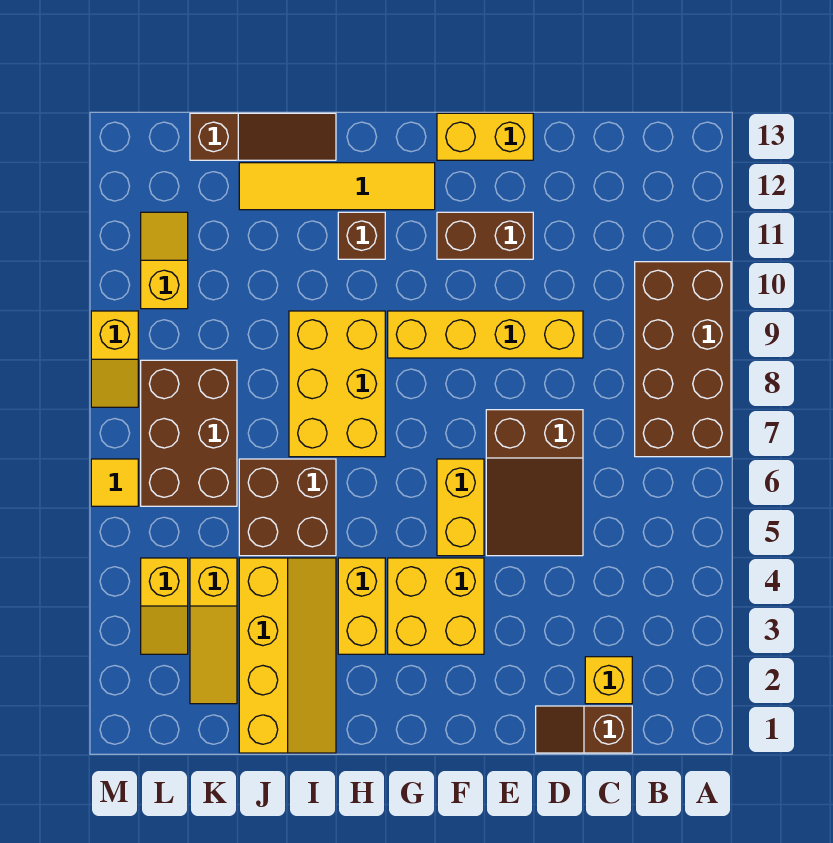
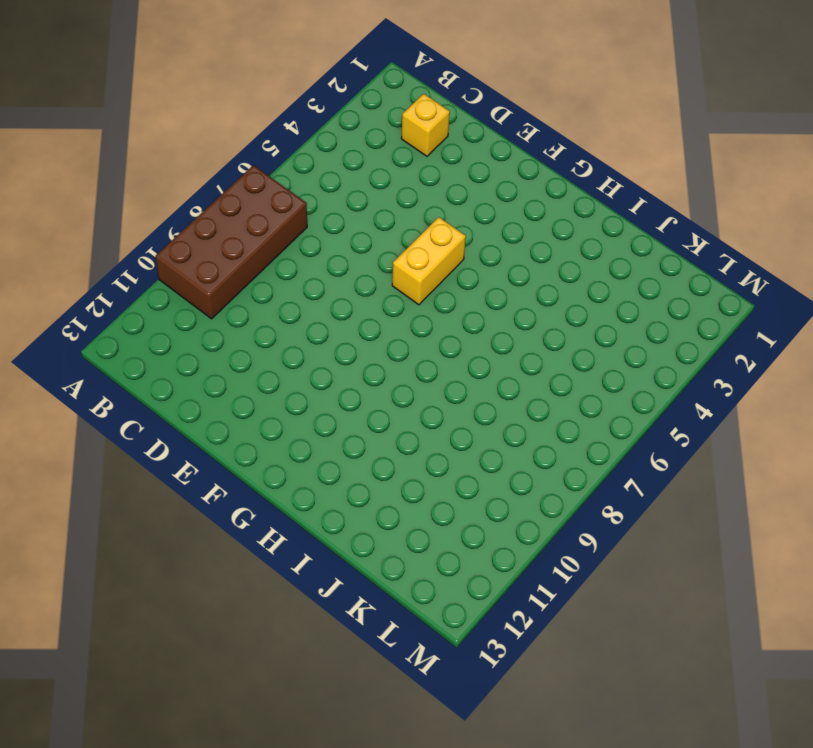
none -> brown slope C1:D1 level 1 top C
none -> brown slope D5:E7 level 1 top 7
none -> yellow brick D9:G9 level 1

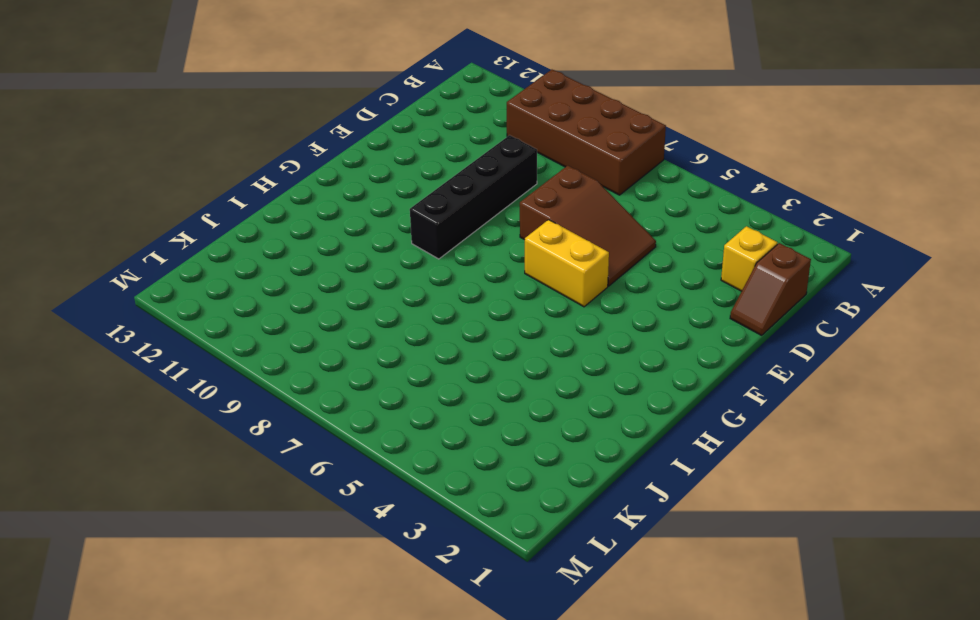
black brick D9:G9 level 1 -> yellow brick D9:G9 level 1
none -> brown brick E11:F11 level 1
none -> yellow brick E13:F13 level 1
none -> yellow brick F3:G4 level 1

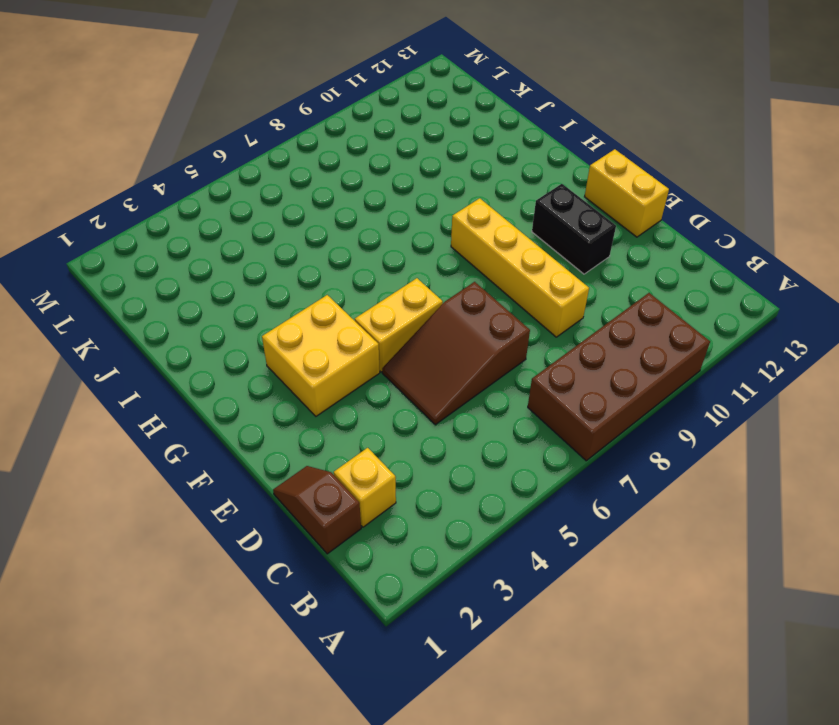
black brick E11:F11 level 1 -> brown brick E11:F11 level 1
none -> yellow tile G12:J12 level 1
none -> yellow brick H3:H4 level 1
none -> yellow brick H7:I9 level 1

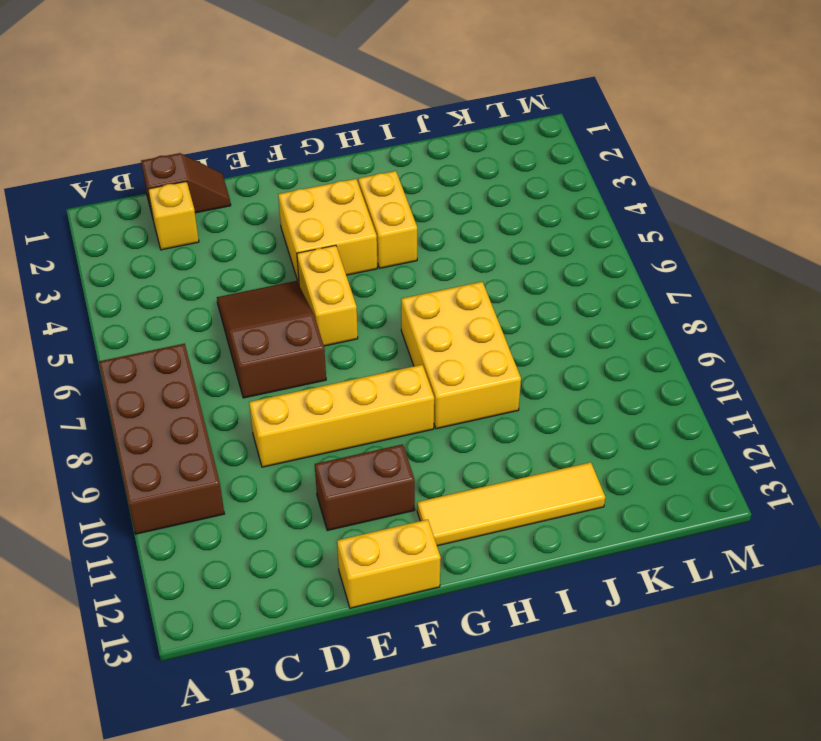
none -> brown brick H11 level 1
none -> yellow slope I1:J4 level 1 top J
none -> brown brick I5:J6 level 1

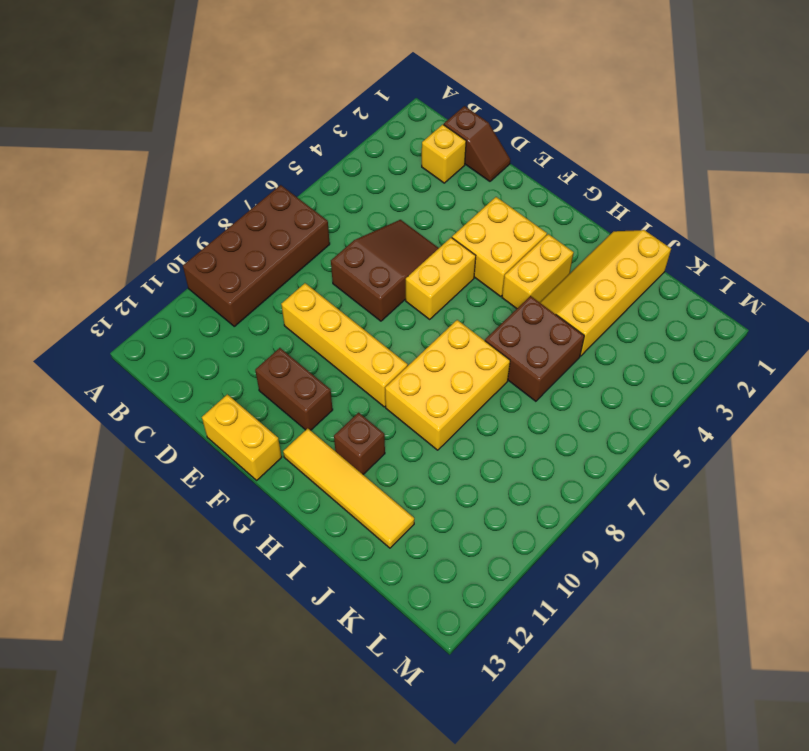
none -> brown slope I13:K13 level 1 top K
none -> yellow slope K2:K4 level 1 top 4
none -> brown brick K6:L8 level 1

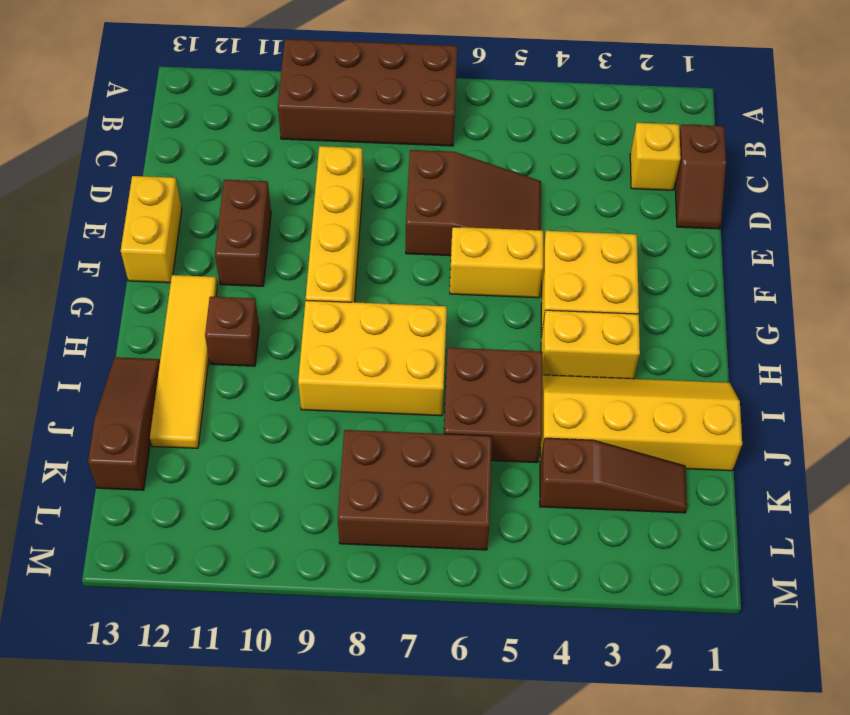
brown slope K2:K4 level 1 top 4 -> yellow slope K2:K4 level 1 top 4
none -> yellow slope L3:L4 level 1 top 4
none -> yellow slope L10:L11 level 1 top 10
none -> yellow tile M6 level 1

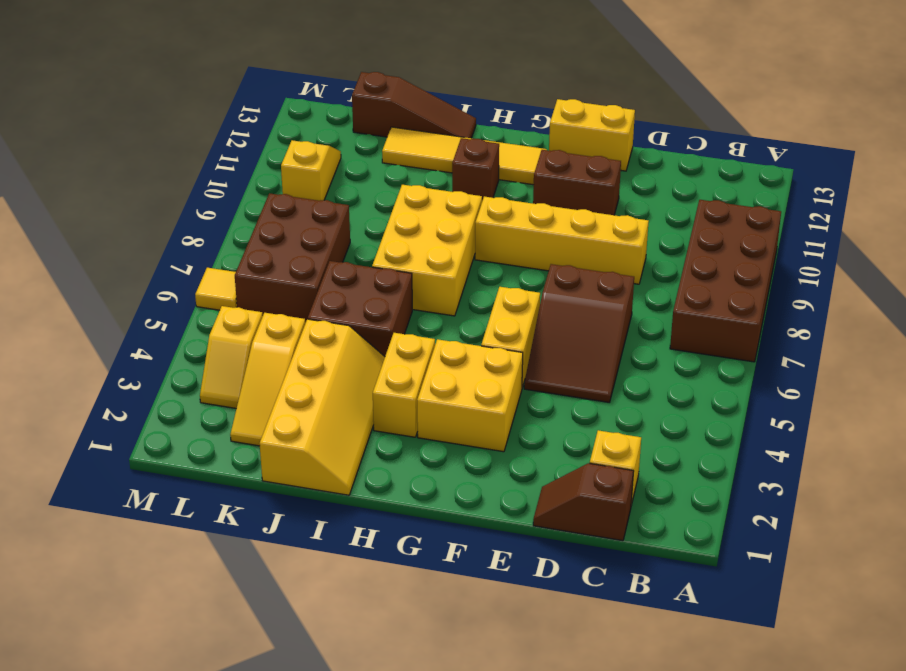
none -> yellow slope M8:M9 level 1 top 9

